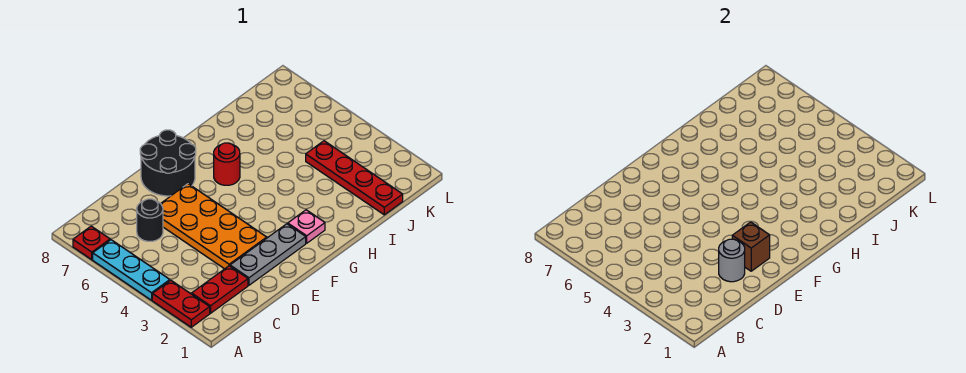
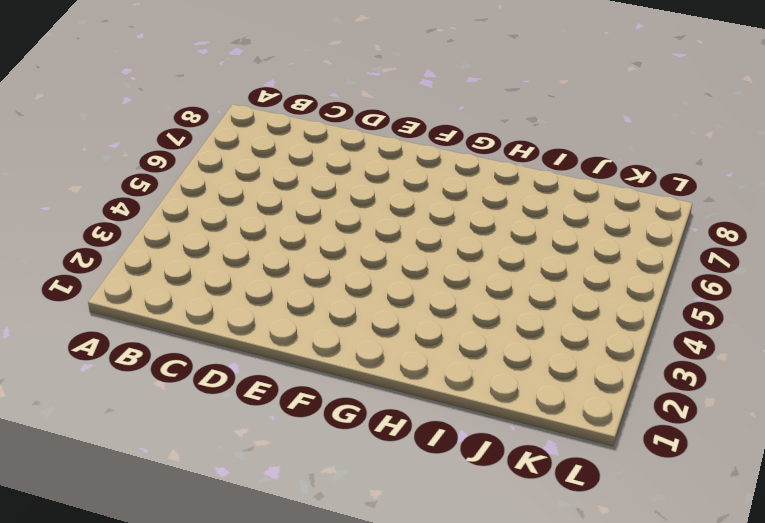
none -> red plate A2:A3 level 1
none -> cyan plate A4:A6 level 1
none -> red plate A7 level 1

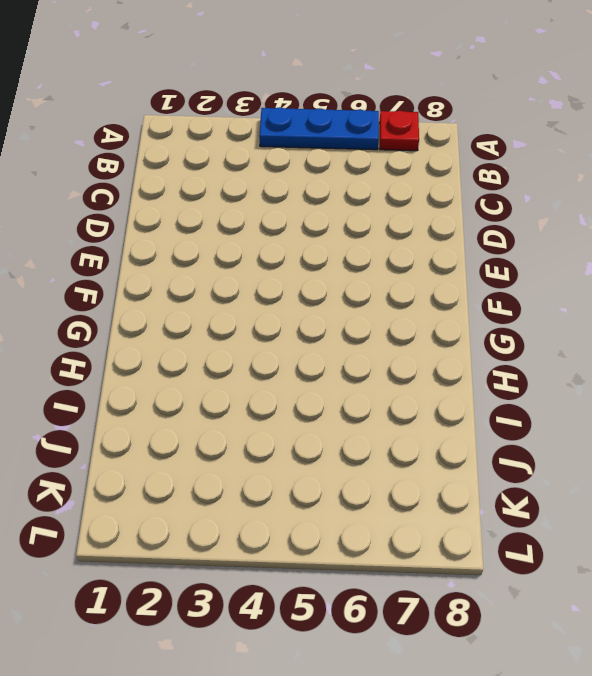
blue plate A4:A6 level 1 -> cyan plate A4:A6 level 1
none -> red plate A2:A3 level 1
none -> red plate B2:C2 level 1
none -> black round brick C6 level 1

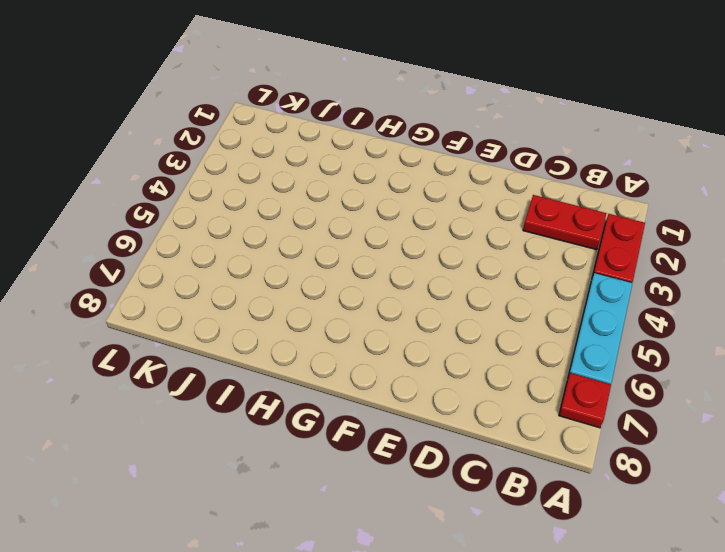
none -> black round brick C6 level 1
none -> grey plate D2:F2 level 1
none -> orange plate D3:E6 level 1

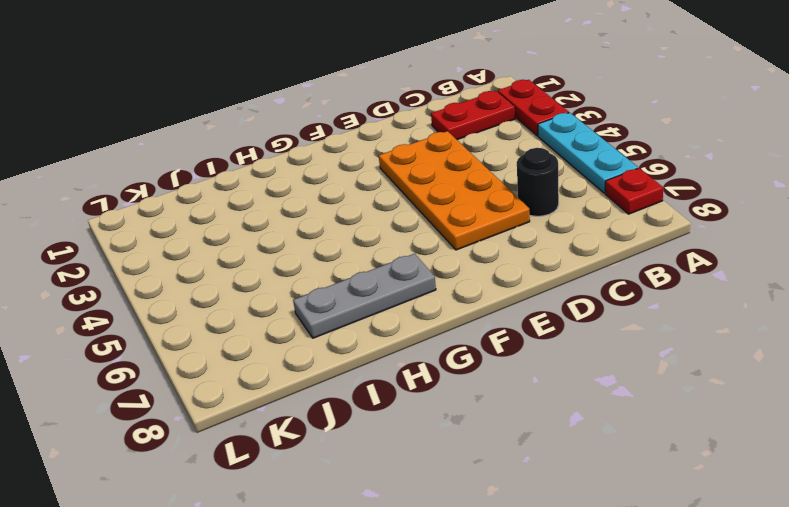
grey plate G7:I7 level 1 -> grey plate D2:F2 level 1
none -> black round brick E7:F8 level 1
none -> pink plate G2 level 1
none -> red round brick G6 level 1

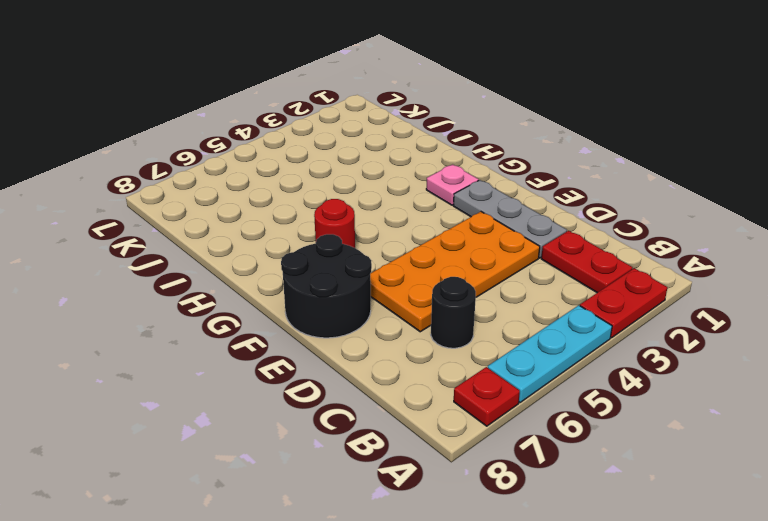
none -> red plate J1:J4 level 1
none -> grey round brick D2 level 2
none -> brown brick E2 level 2

